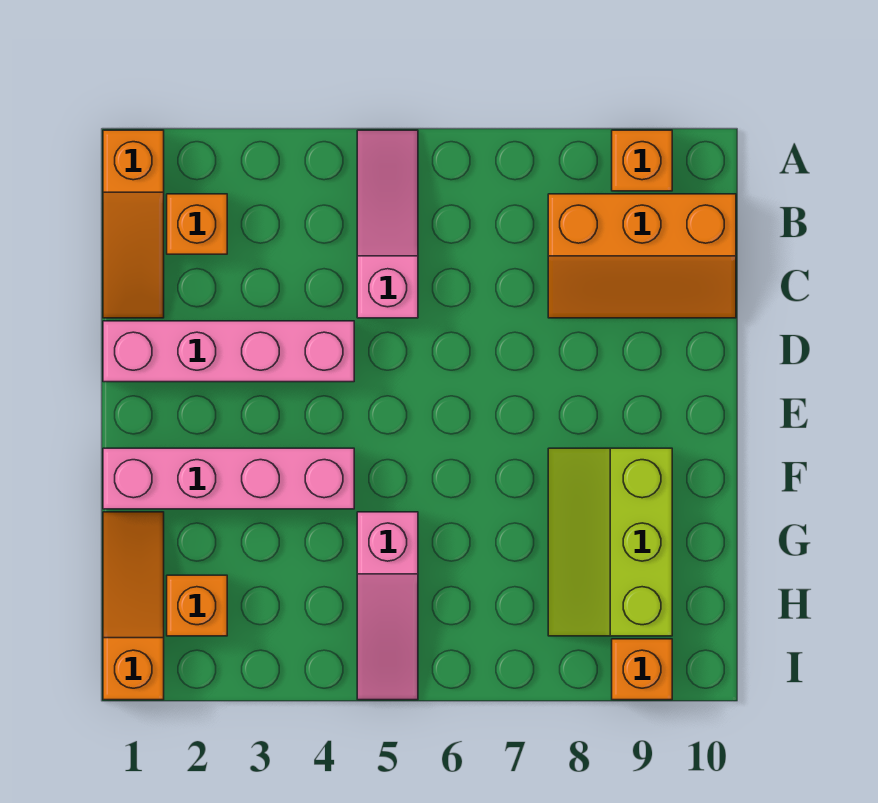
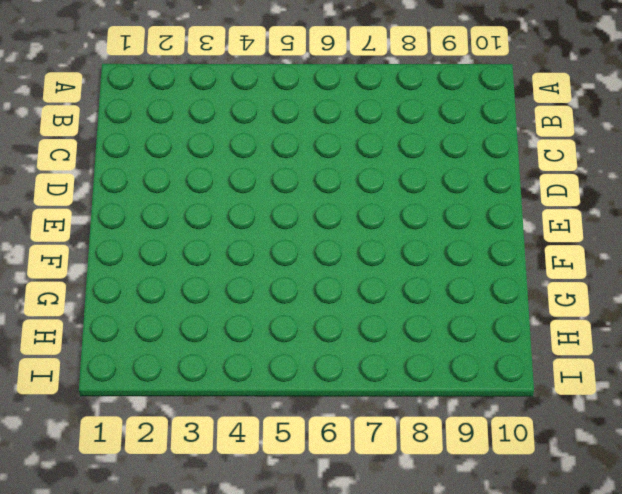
none -> orange slope A1:C1 level 1 top A
none -> pink slope A5:C5 level 1 top C
none -> orange brick A9 level 1

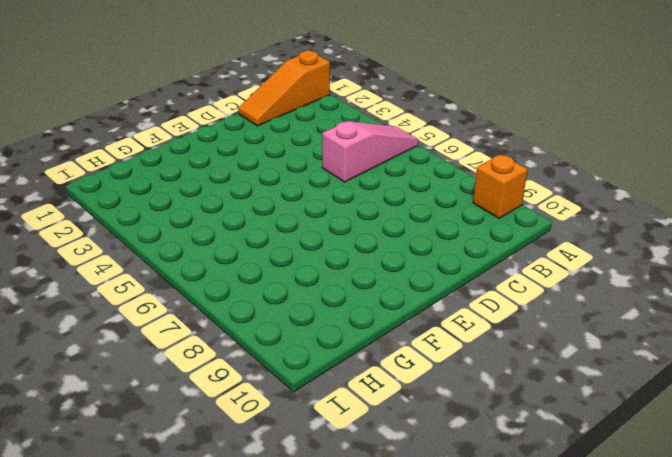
none -> orange brick B2 level 1
none -> orange slope B8:C10 level 1 top B
none -> pink brick D1:D4 level 1

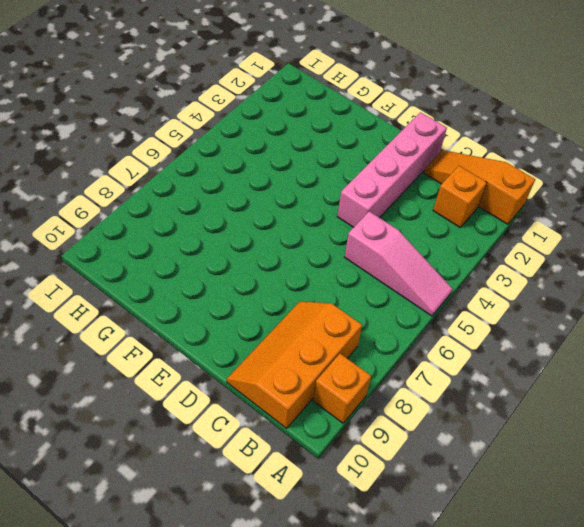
none -> pink brick F1:F4 level 1
none -> lime slope F8:H9 level 1 top 9
none -> orange slope G1:I1 level 1 top I

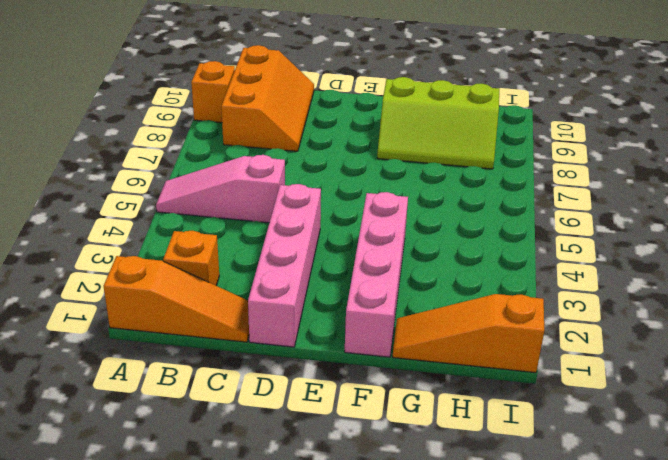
none -> pink slope G5:I5 level 1 top G
none -> orange brick H2 level 1
none -> orange brick I9 level 1

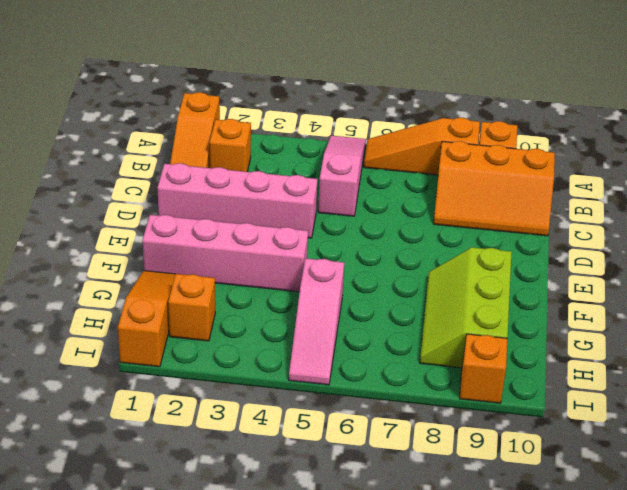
orange slope A6:A8 level 1 top 8 -> none

